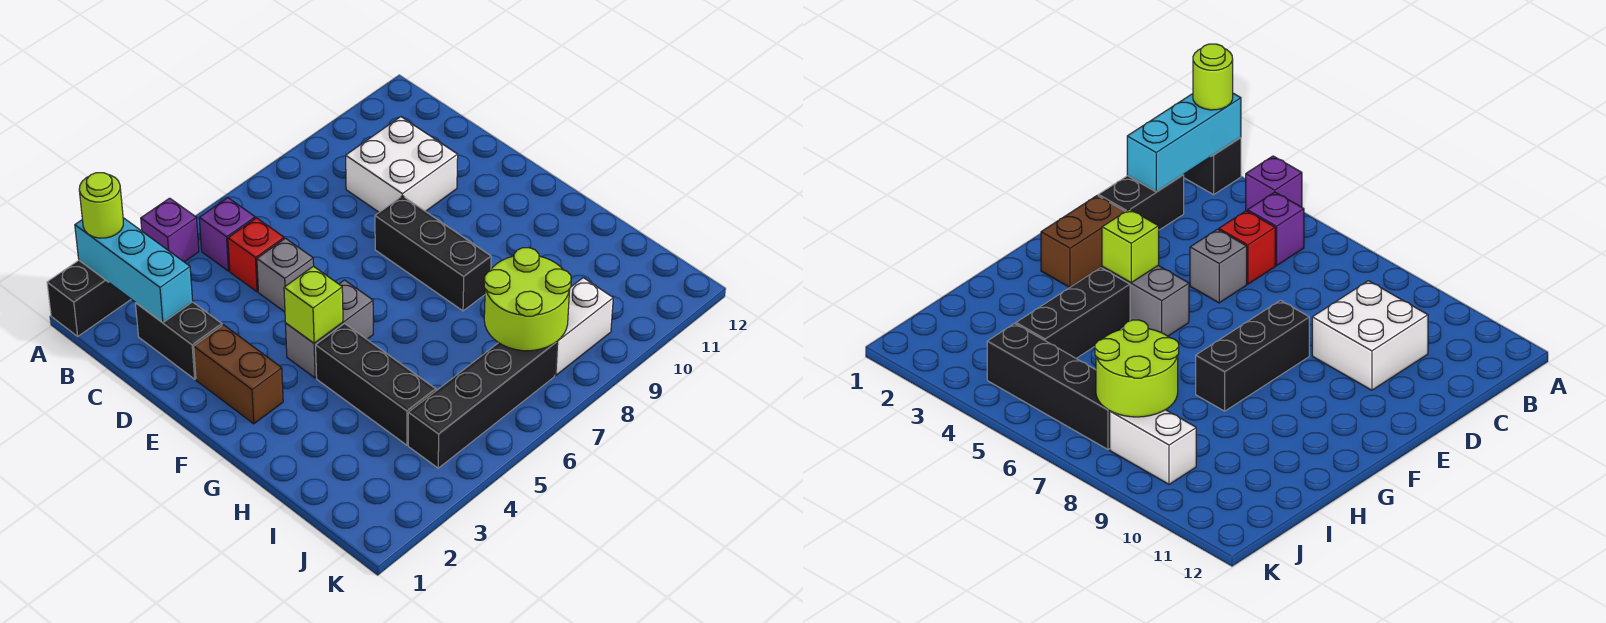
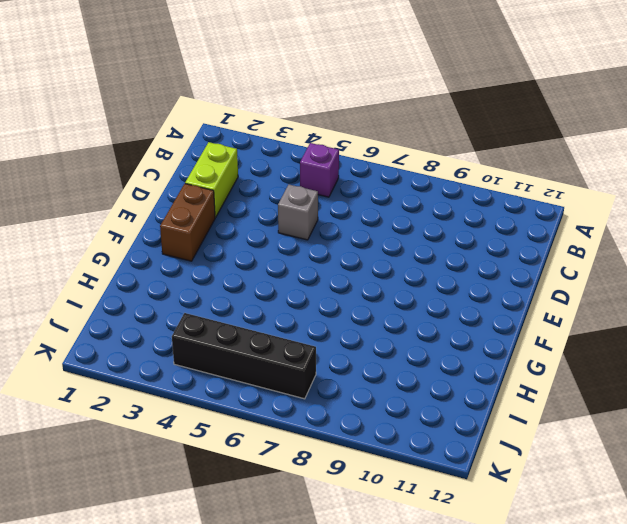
lime brick C2:D2 level 1 -> black brick C2:D2 level 1
none -> black brick A1:A2 level 1
none -> purple brick A4 level 1
none -> red brick C5 level 1

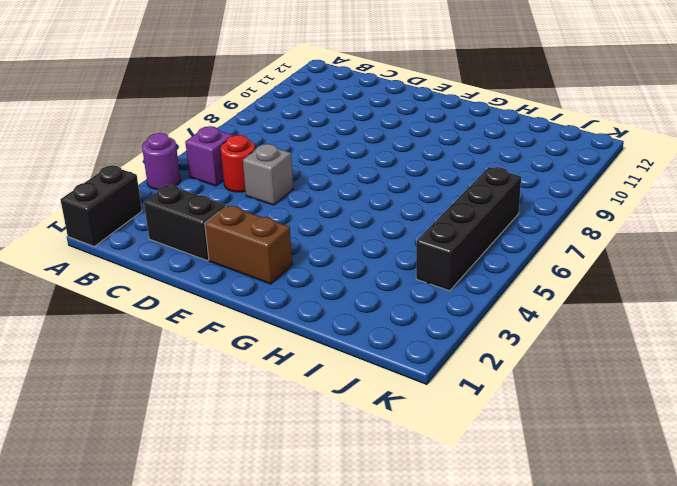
purple round brick A4 level 1 -> purple brick A4 level 1
red round brick C5 level 1 -> red brick C5 level 1
none -> white brick C9:D10 level 1
none -> black brick E8:G8 level 1
none -> grey brick F4:F5 level 1

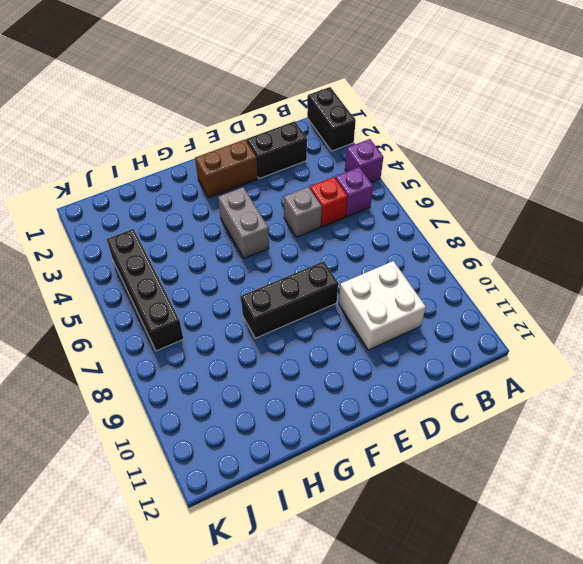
none -> black brick G4:I4 level 1
none -> white brick J8:J9 level 1
none -> cyan brick A2:C2 level 2

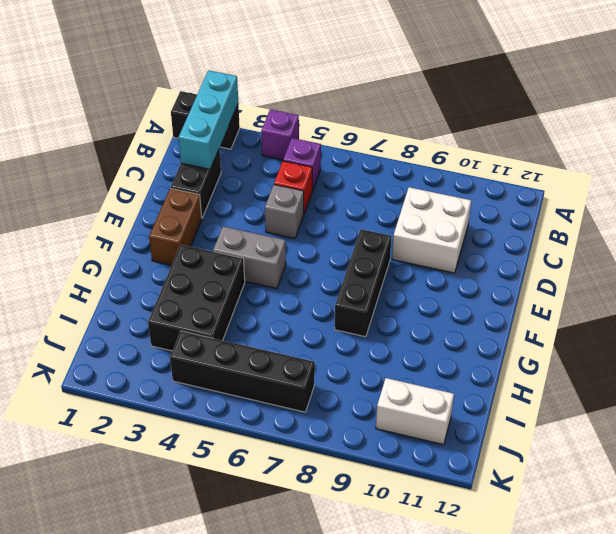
black brick G3:I4 level 1 -> black brick G4:I4 level 1
white brick J10:J11 level 1 -> white brick J8:J9 level 1
none -> lime brick F4 level 2
none -> lime round brick I7:J8 level 2
none -> lime round brick A2 level 3

